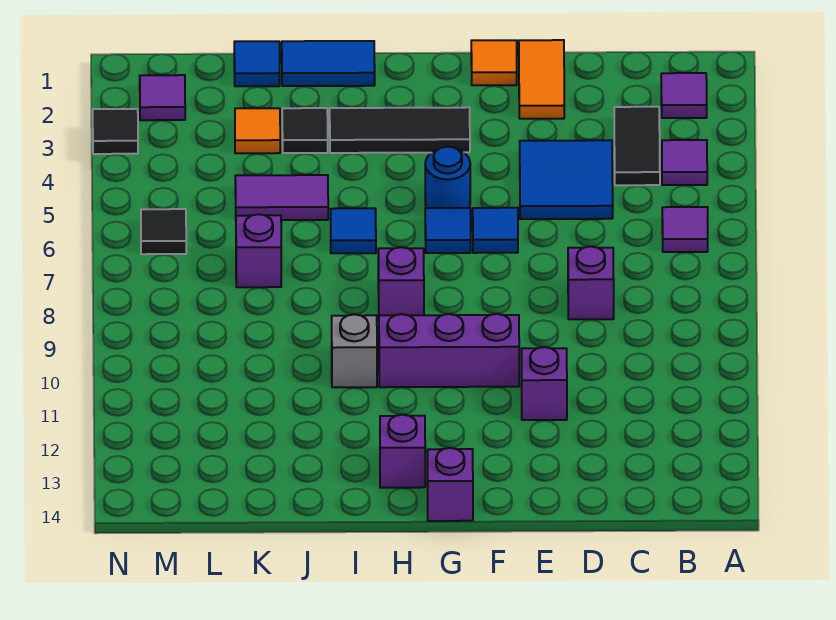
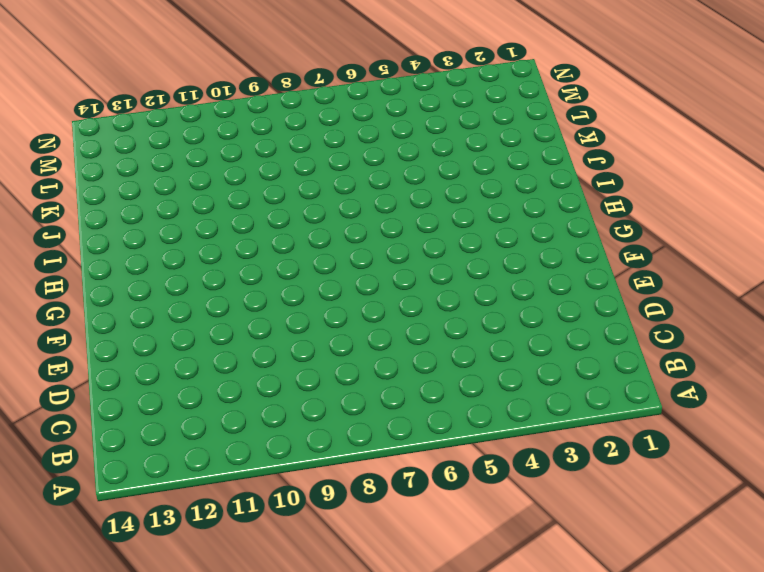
none -> purple tile B2 level 1
none -> purple tile B4 level 1
none -> purple tile B6 level 1

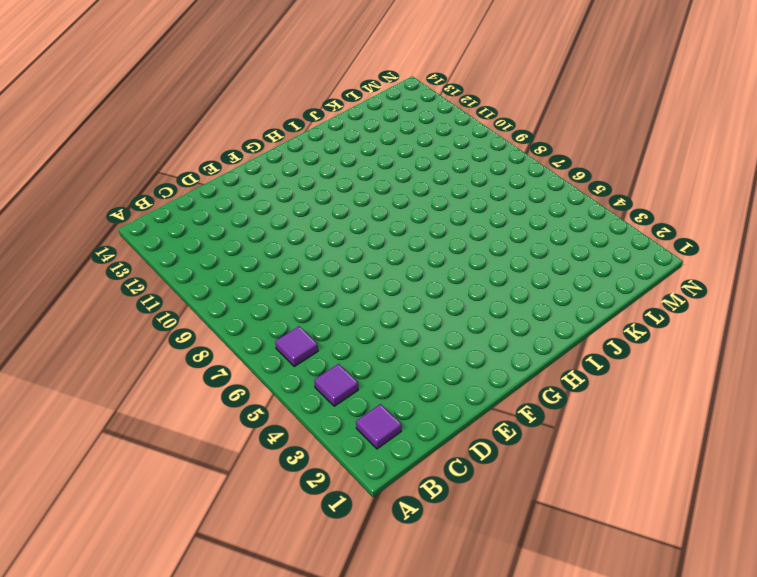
none -> black tile C3:C4 level 1
none -> blue tile D4:E5 level 1
none -> purple brick D8 level 1

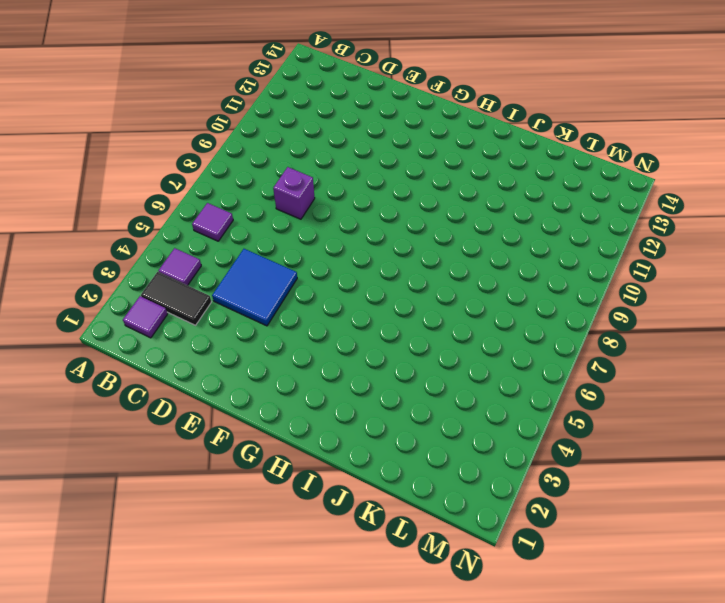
black tile B3:C3 level 1 -> black tile C3:C4 level 1
none -> orange tile E1:E2 level 1
none -> purple brick E11 level 1
none -> orange tile F1 level 1

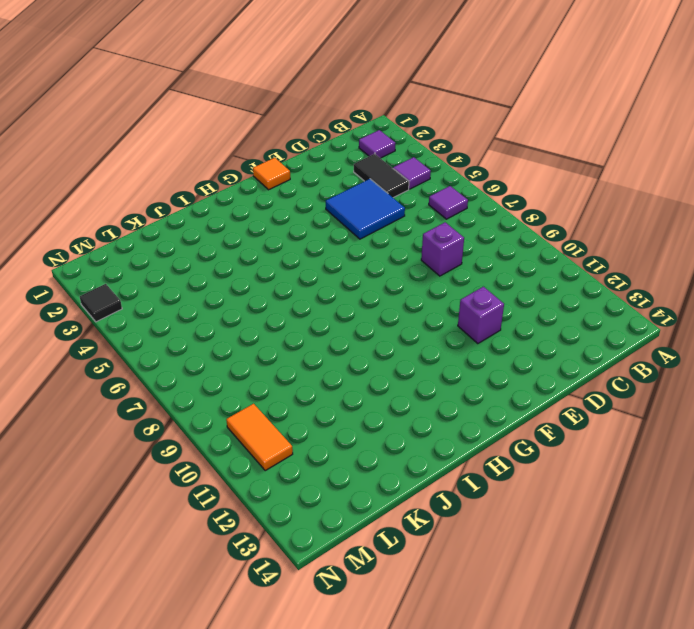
orange tile M10:M11 level 1 -> orange tile E1:E2 level 1
none -> blue tile F6 level 1
none -> purple brick F10:H10 level 1
none -> black tile G3:I3 level 1

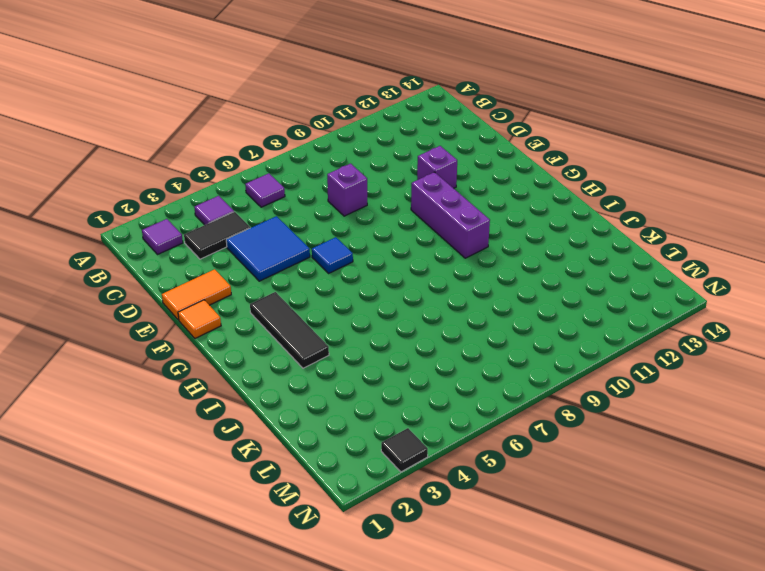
none -> blue round brick G5 level 1
none -> blue tile G6 level 1
none -> purple brick G14 level 1

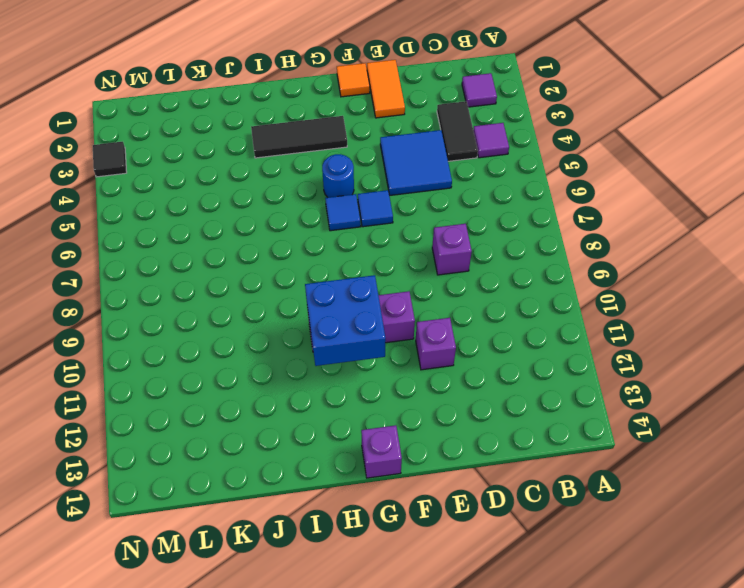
blue brick G10:H11 level 2 -> none
none -> purple tile B6 level 1
none -> purple brick H8 level 1
none -> purple brick H13 level 1

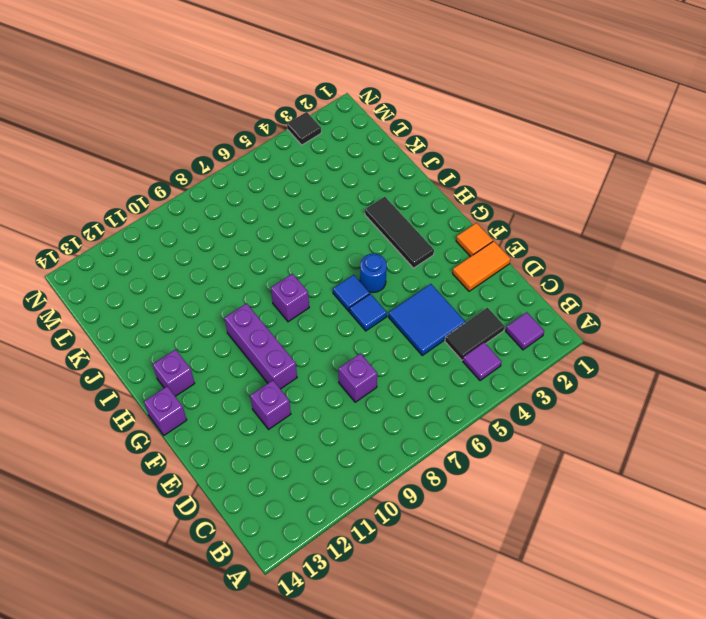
none -> purple tile B6 level 1
none -> blue tile I1:J1 level 1
none -> blue tile I6 level 1

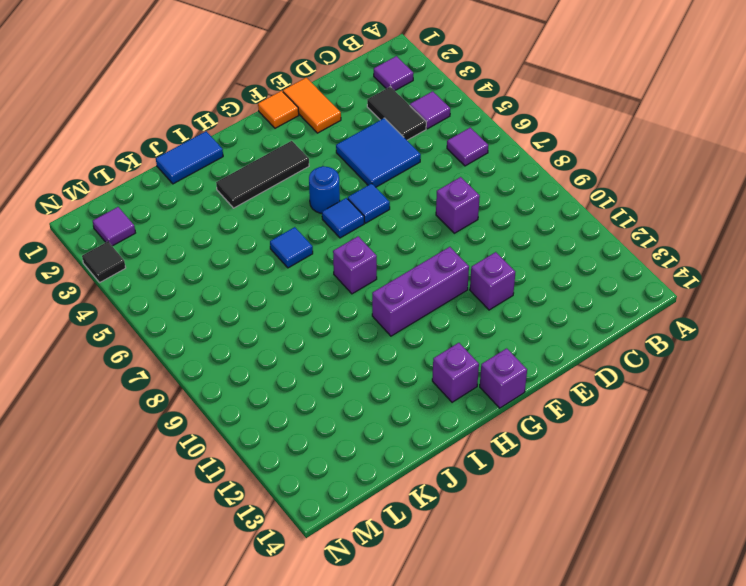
none -> grey brick I10 level 1
none -> black tile J3 level 1
none -> purple tile J5:K5 level 1

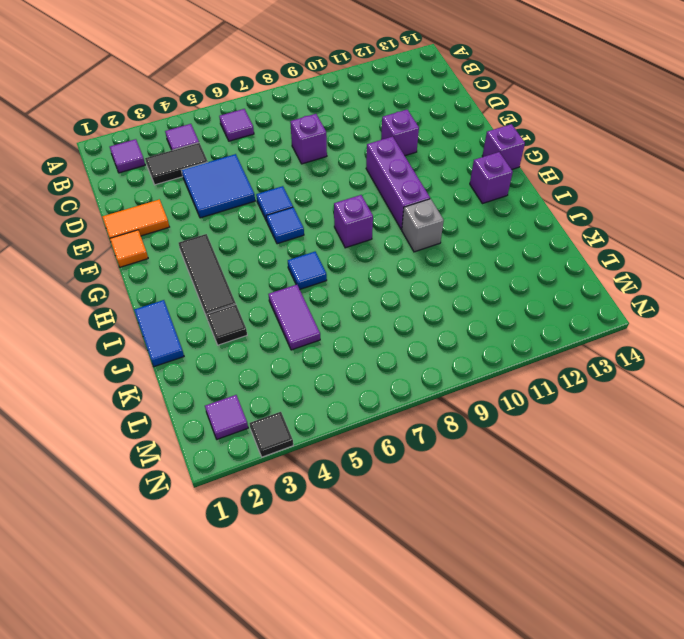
none -> blue round brick G5 level 1
none -> blue tile K1 level 1
none -> orange tile K3 level 1

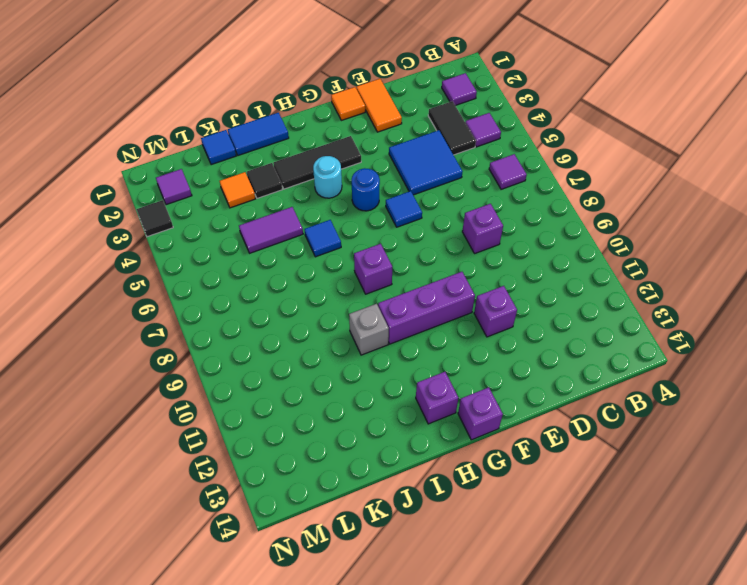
cyan round brick H4 level 1 -> none
none -> blue tile G6 level 1
none -> purple brick K7 level 1
none -> black tile M6 level 1

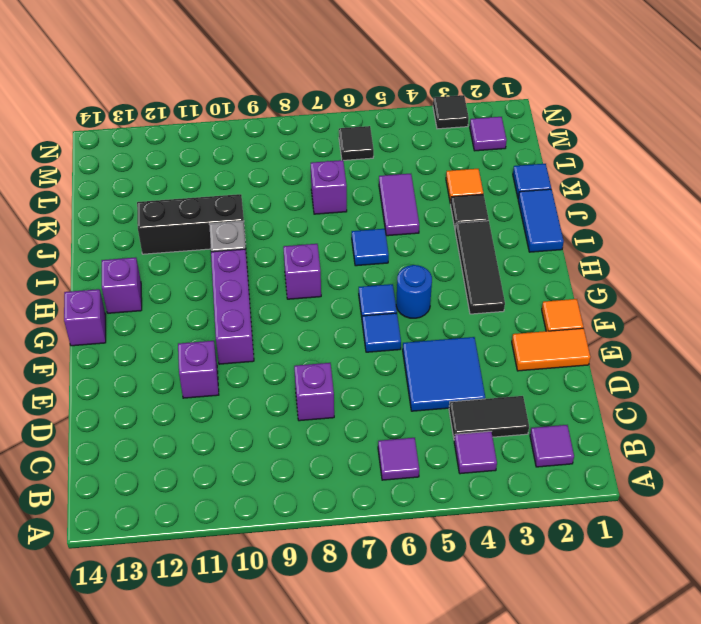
black brick J10:J12 level 1 -> none

